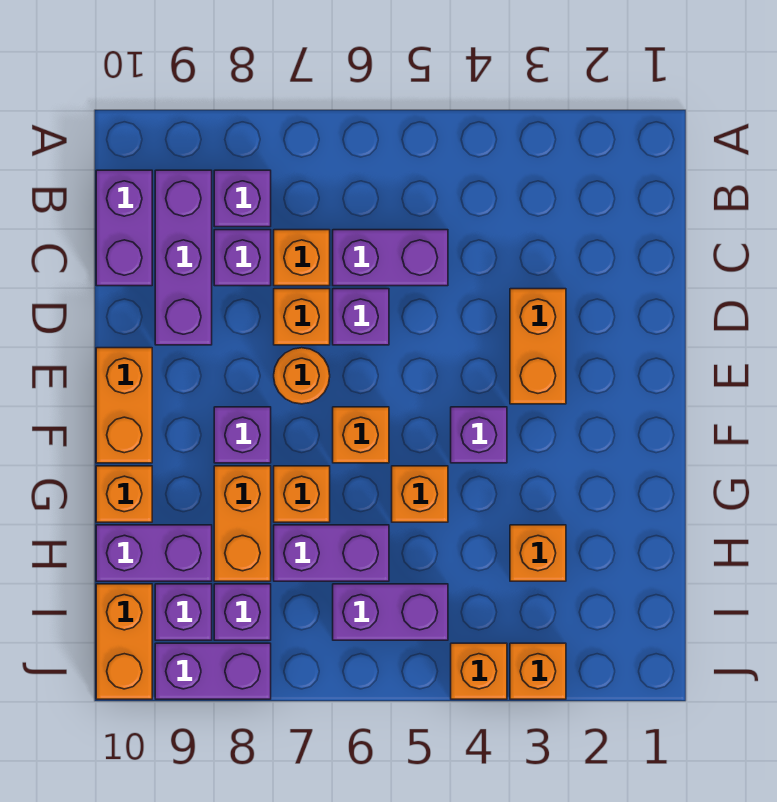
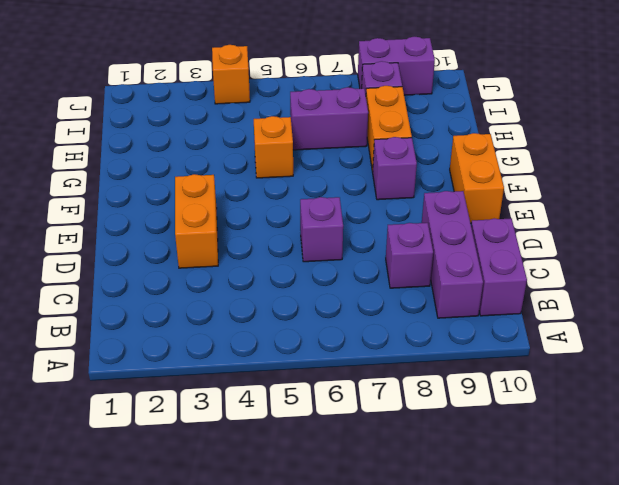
none -> purple brick B8 level 1
none -> purple brick C5:C6 level 1
none -> orange brick C7 level 1

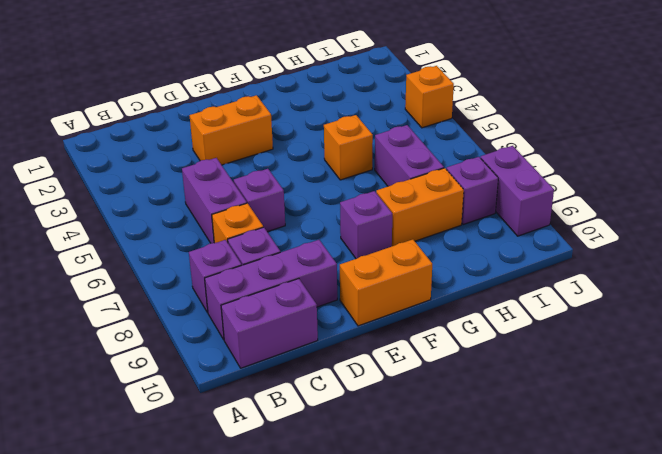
none -> orange brick D7 level 1
none -> orange round brick E7 level 1
none -> purple brick F4 level 1

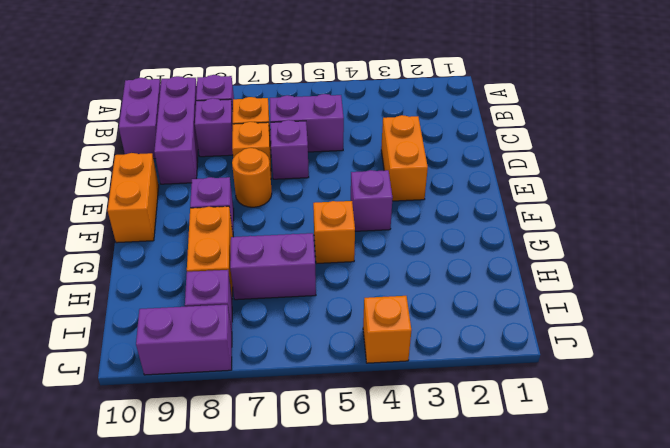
none -> orange brick F6 level 1
none -> orange brick G7 level 1
none -> orange brick G10 level 1

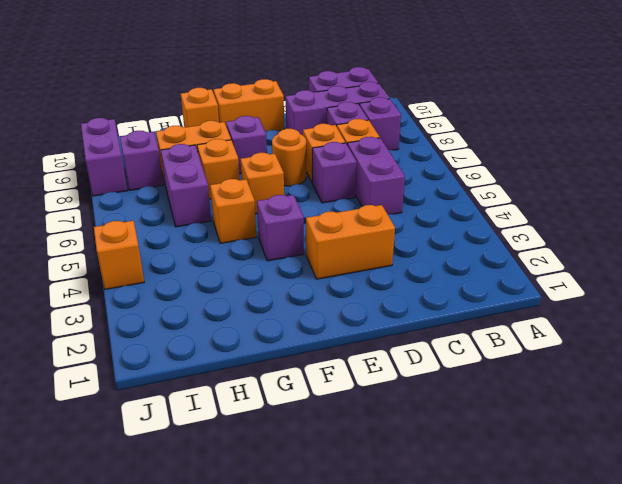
none -> orange brick H3 level 1
none -> purple brick H9:H10 level 1
none -> purple brick I5:I6 level 1

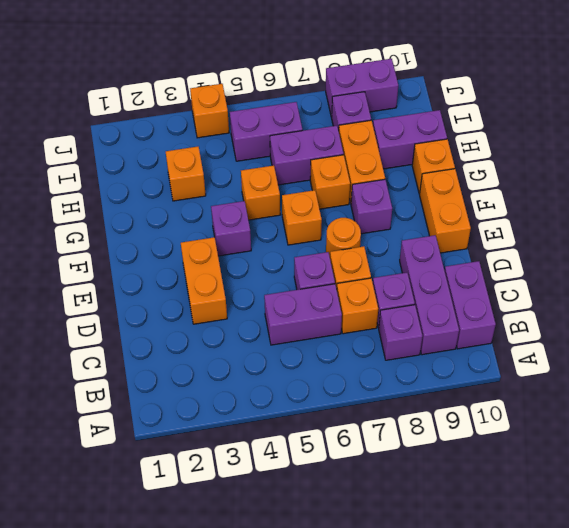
none -> purple brick I9 level 1
none -> orange brick I10:J10 level 1
none -> orange brick J3 level 1

